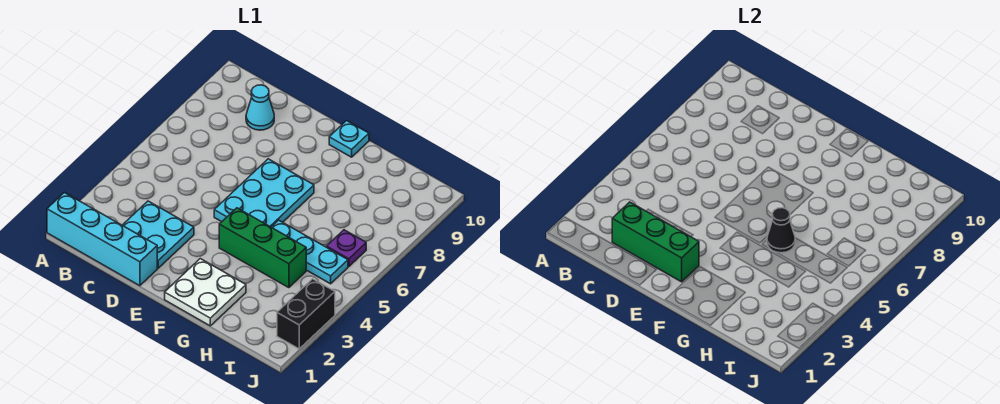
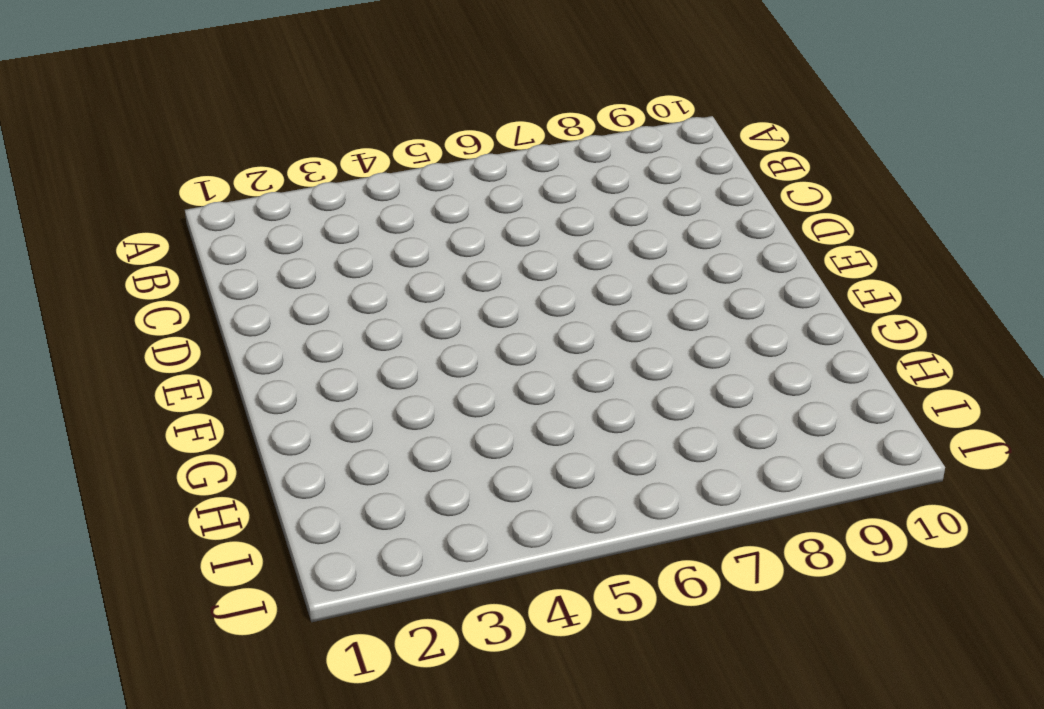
none -> cyan brick A1:D1 level 1
none -> cyan plate C2:D3 level 1
none -> cyan cone C9 level 1

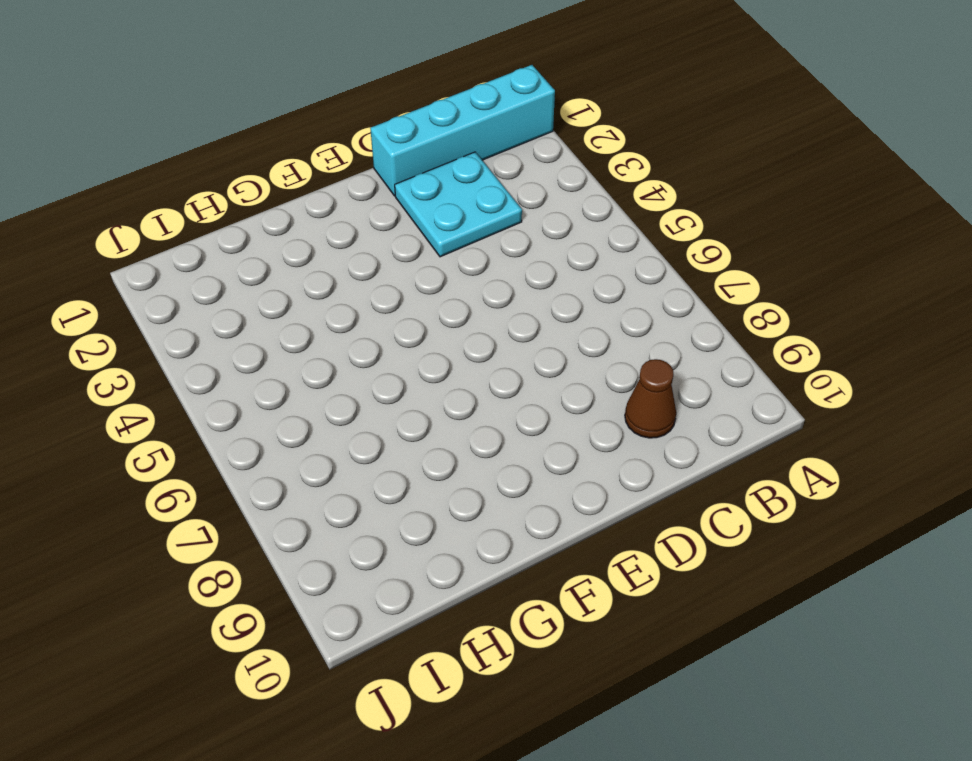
brown cone C9 level 1 -> cyan cone C9 level 1
none -> cyan plate E5:F7 level 1
none -> white plate F1:G2 level 1
none -> green brick F4:H4 level 1

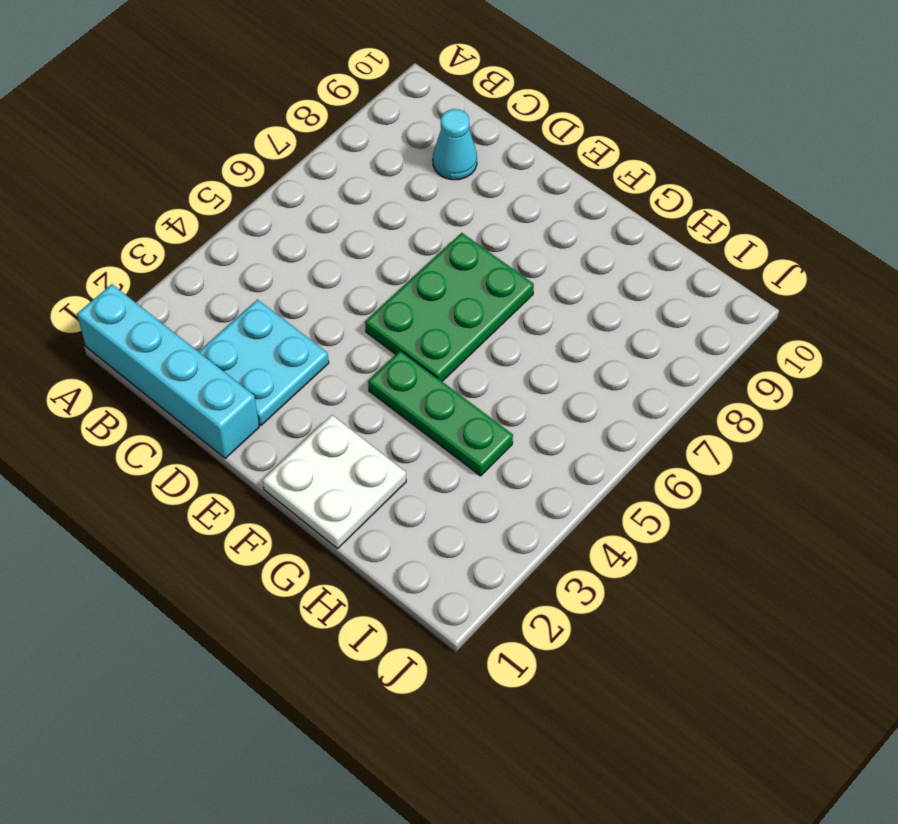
green plate E5:F7 level 1 -> cyan plate E5:F7 level 1
green plate F4:H4 level 1 -> green brick F4:H4 level 1
none -> cyan plate F10 level 1
none -> cyan plate G5:I5 level 1
none -> purple plate I6 level 1

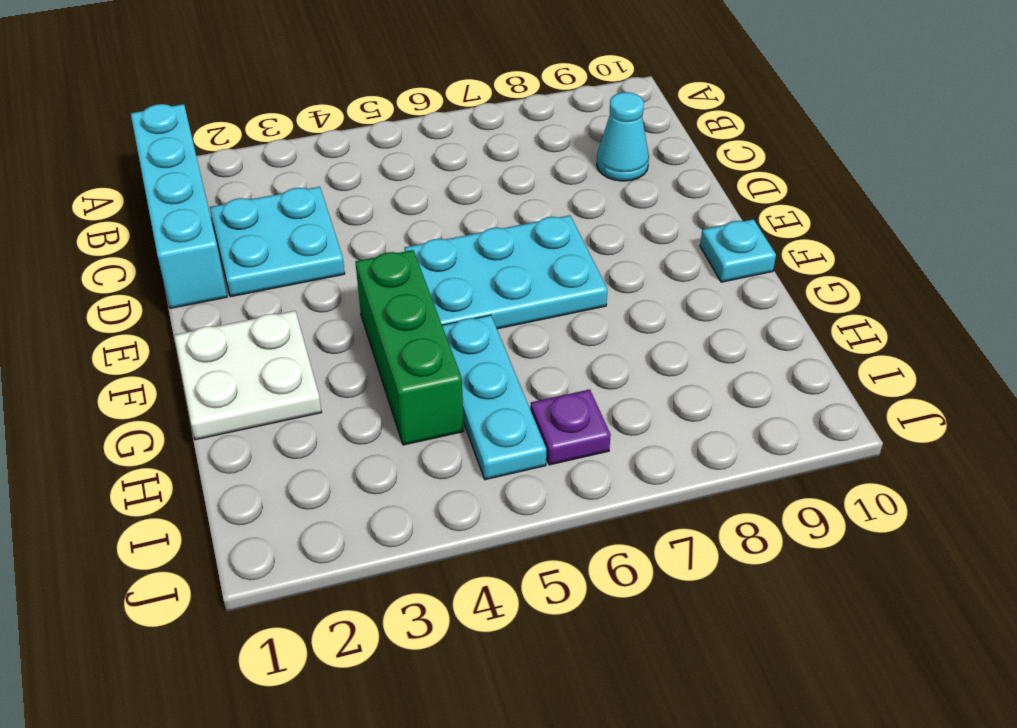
none -> black brick J2:J3 level 1
none -> green brick C2:E2 level 2
none -> black cone G5 level 2

